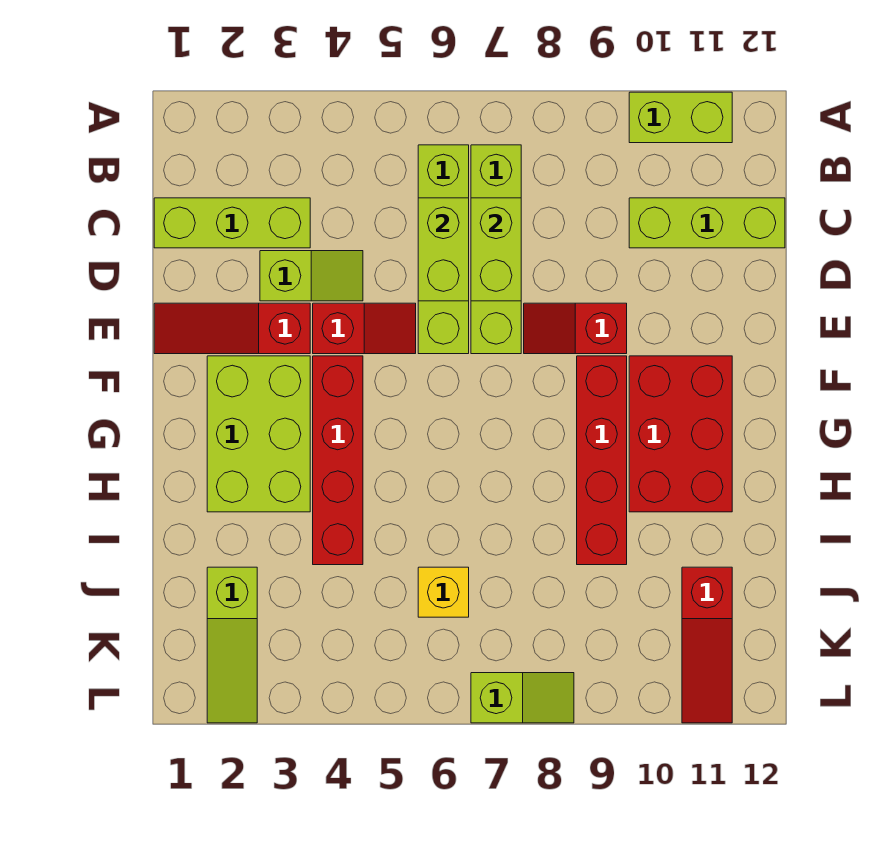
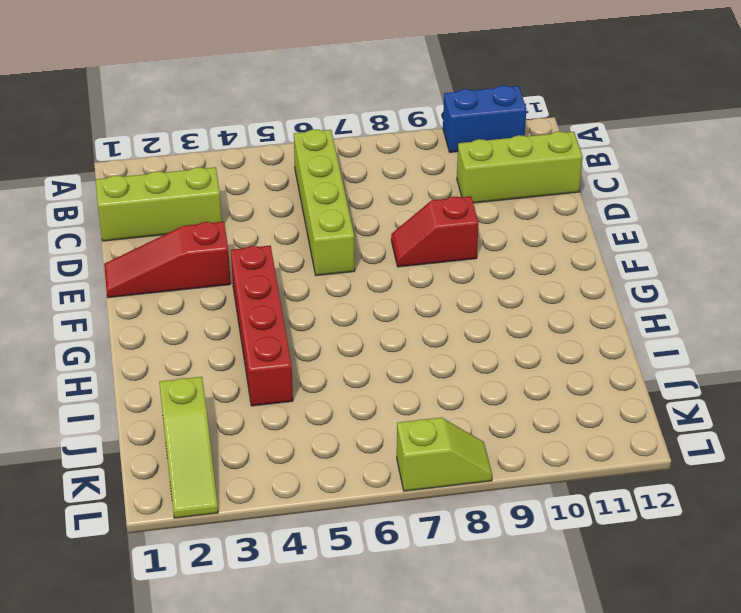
blue brick A10:A11 level 1 -> lime brick A10:A11 level 1
none -> lime brick B7:E7 level 1
none -> lime slope D3:D4 level 1 top 3
none -> red slope E4:E5 level 1 top 4

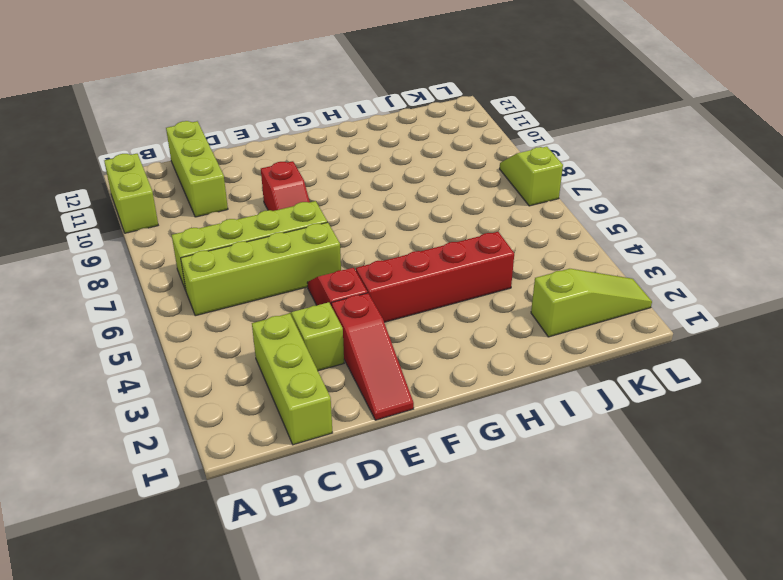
none -> lime brick F2:H3 level 1
none -> red brick F9:I9 level 1
none -> red brick F10:H11 level 1

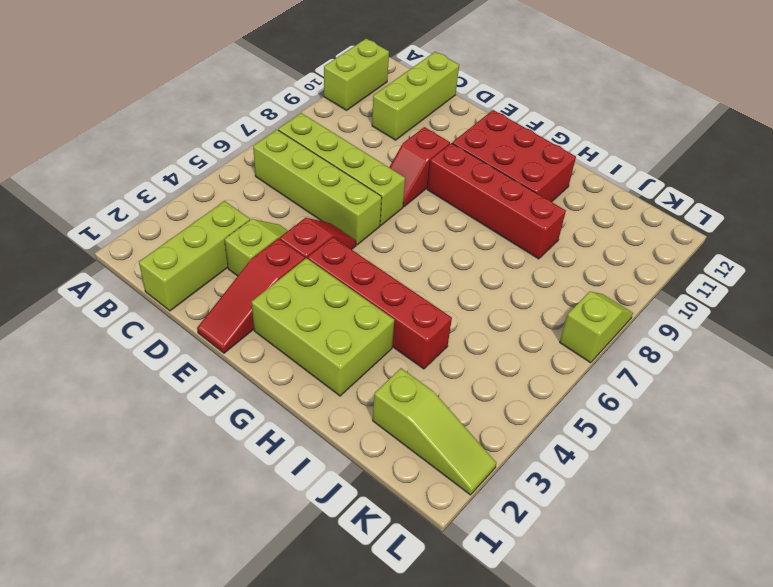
none -> yellow brick J6 level 1
none -> red slope J11:L11 level 1 top J
none -> lime brick C6:D6 level 2

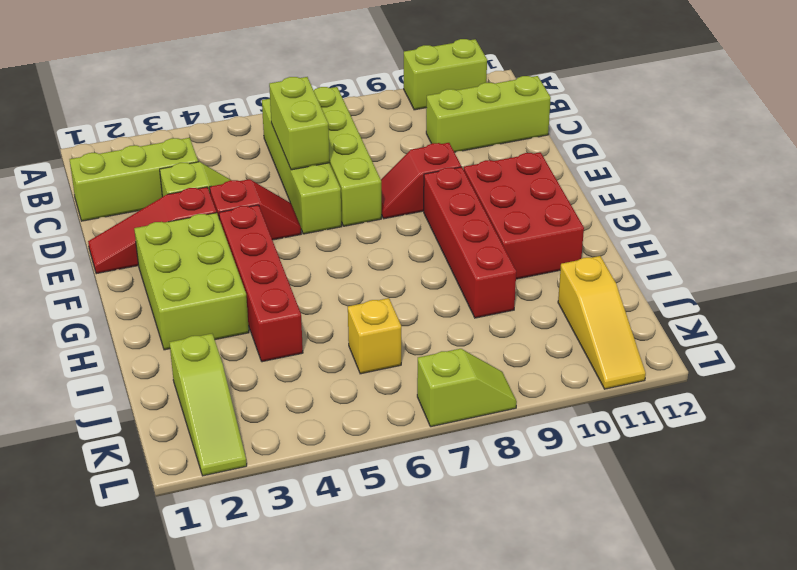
yellow slope J11:L11 level 1 top J -> red slope J11:L11 level 1 top J
none -> lime brick C7:D7 level 2

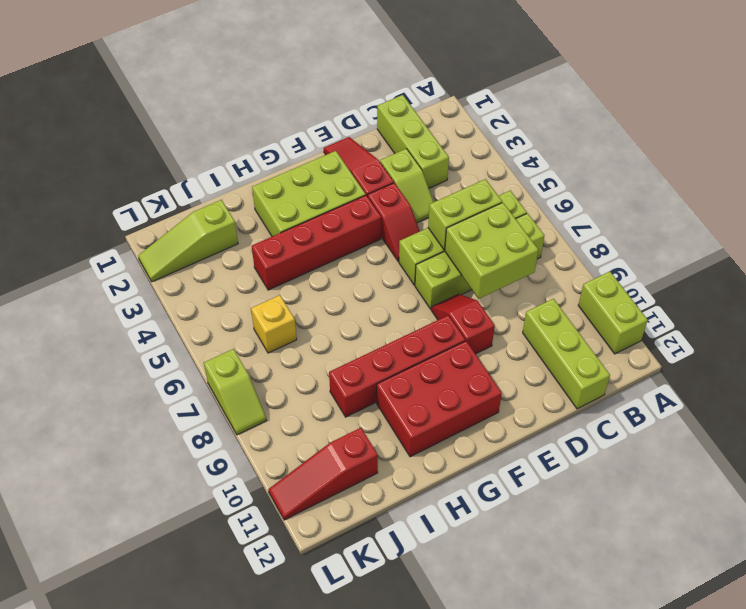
lime brick C7:D8 level 2 -> lime brick C7:D7 level 2

